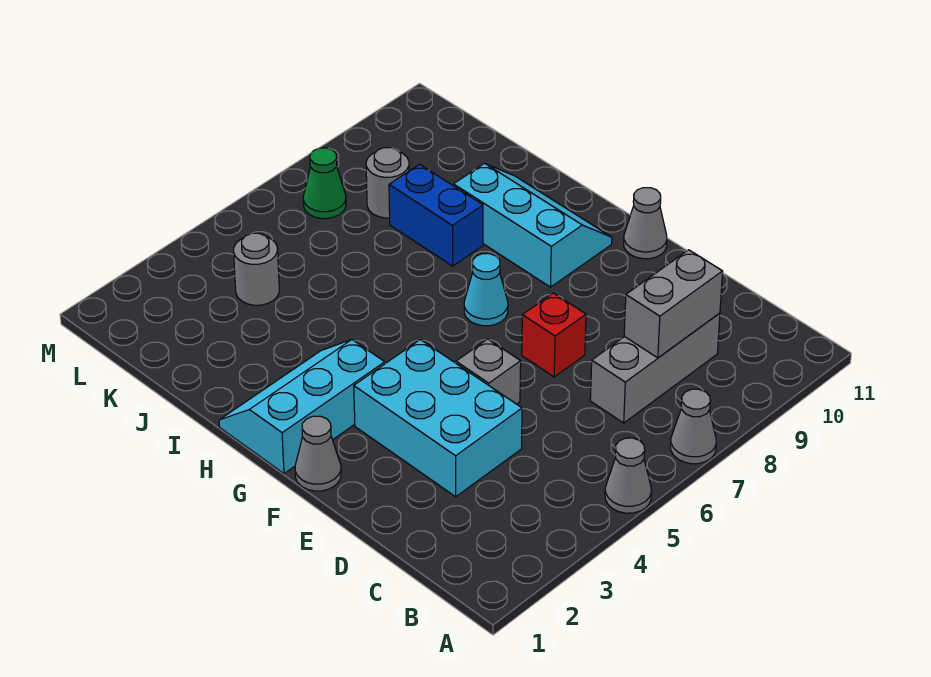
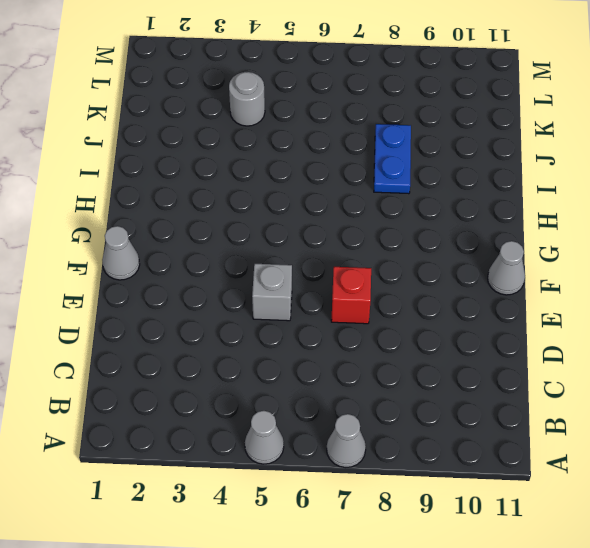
blue plate I8:J8 level 1 -> blue brick I8:J8 level 1
none -> grey brick C7:C9 level 1
none -> cyan brick D3:F4 level 1
none -> cyan slope G1:H3 level 1 top G

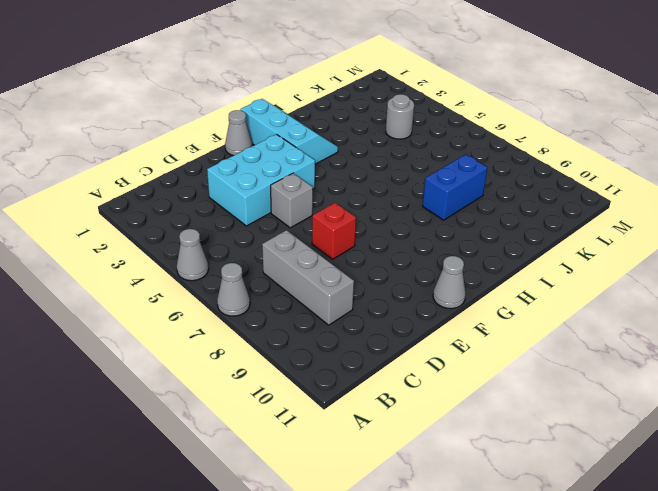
none -> cyan cone G7 level 1
none -> cyan slope G9:I10 level 1 top 9
none -> grey round brick K8 level 1

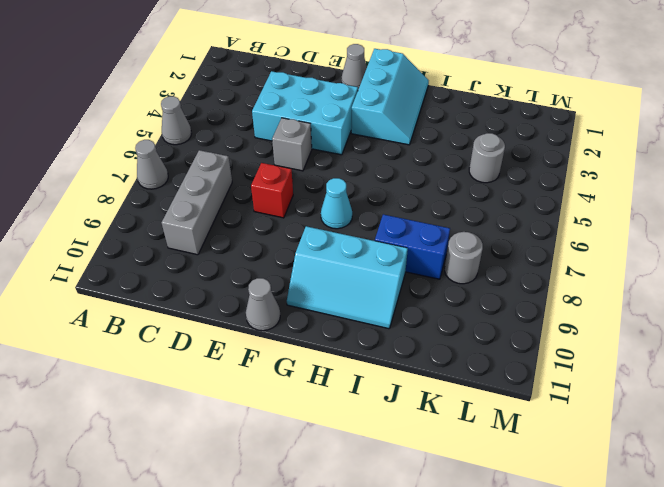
none -> green cone L7 level 1
none -> grey brick C8:C9 level 2

